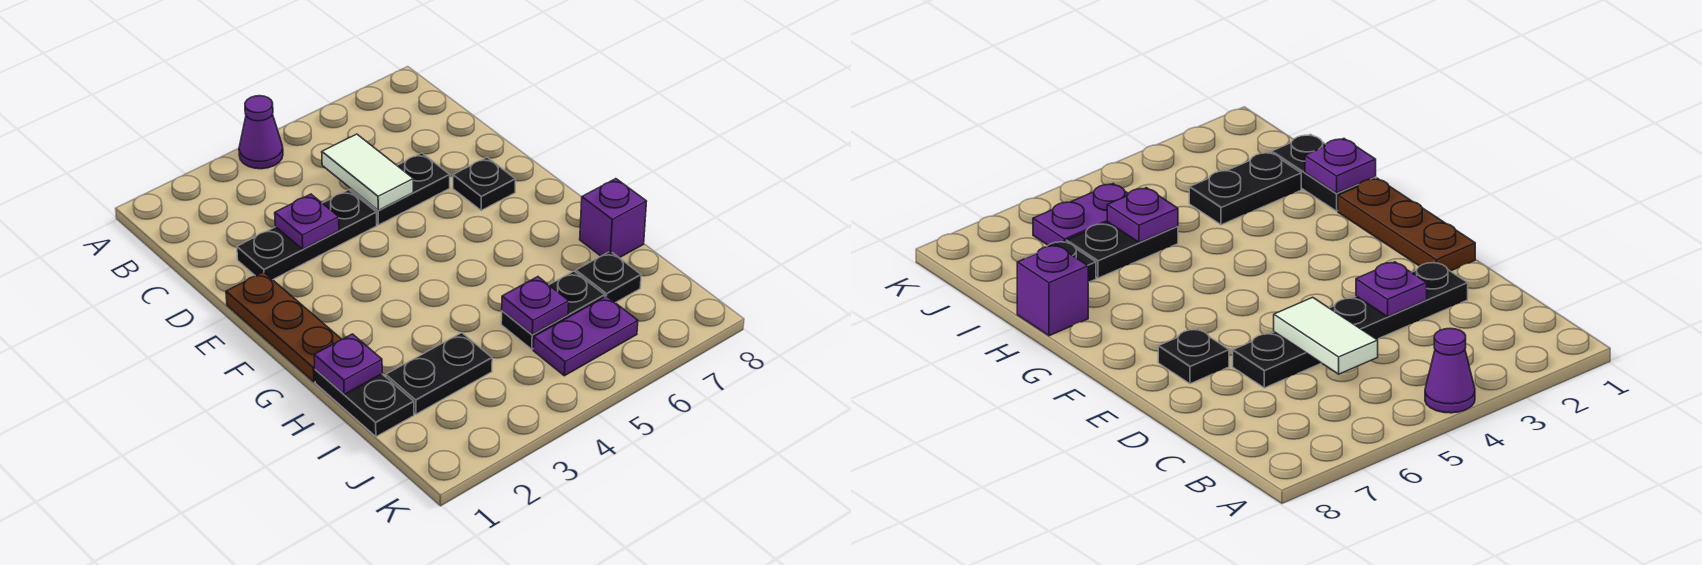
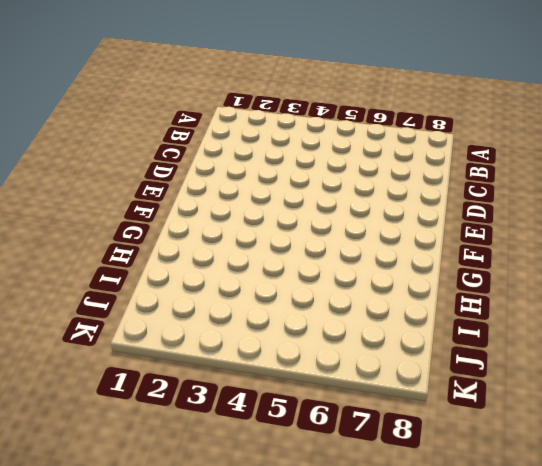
none -> purple cone A4 level 1
none -> black plate D2:D4 level 1
none -> black plate D5:D6 level 1

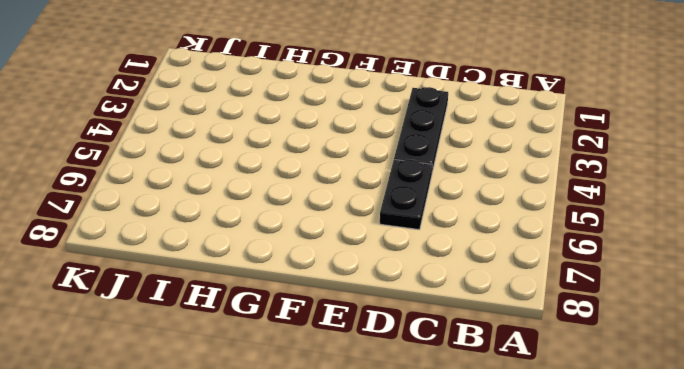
none -> purple cone A4 level 1
none -> brown plate E1:G1 level 1
none -> black plate E7 level 1

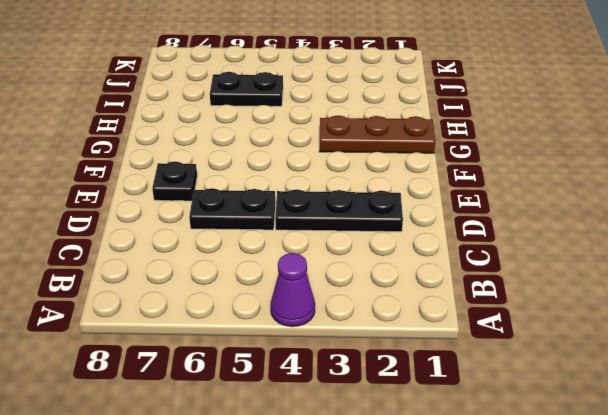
brown plate G1:G3 level 1 -> brown plate E1:G1 level 1
none -> black plate H1:I1 level 1
none -> purple brick H8 level 1
none -> black plate I2:I3 level 1

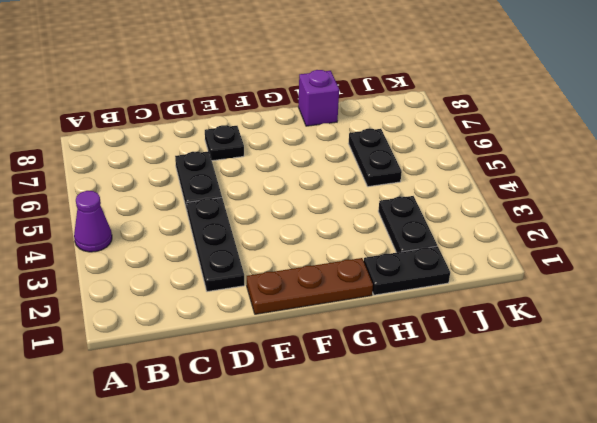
none -> black plate I7 level 1
none -> purple plate J5:J6 level 1
none -> white tile C5:D5 level 2

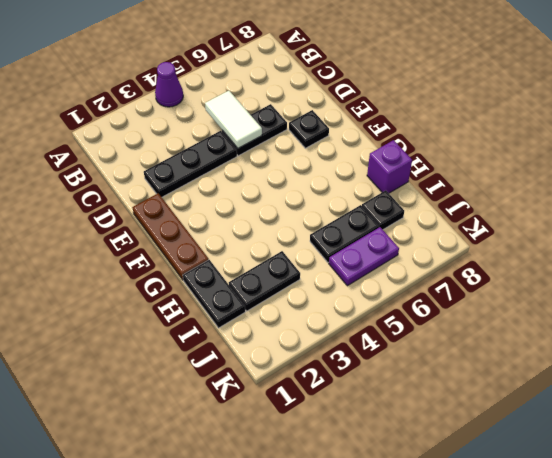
none -> purple plate D3 level 2
none -> purple plate H1 level 2
none -> purple plate I5 level 2

